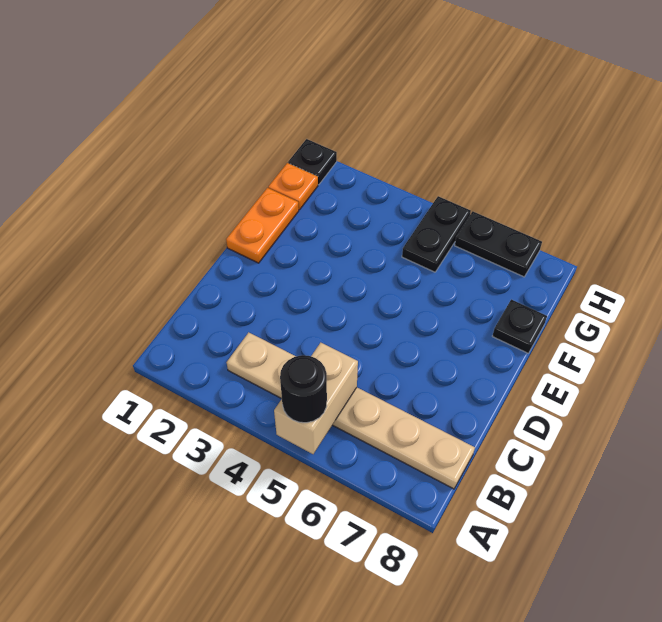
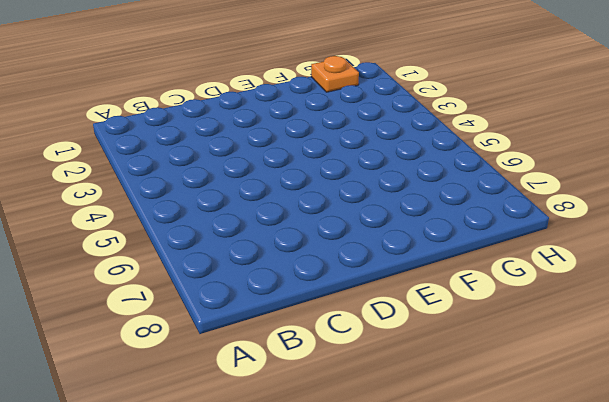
none -> tan plate B3:B8 level 1
none -> orange plate E1:F1 level 1

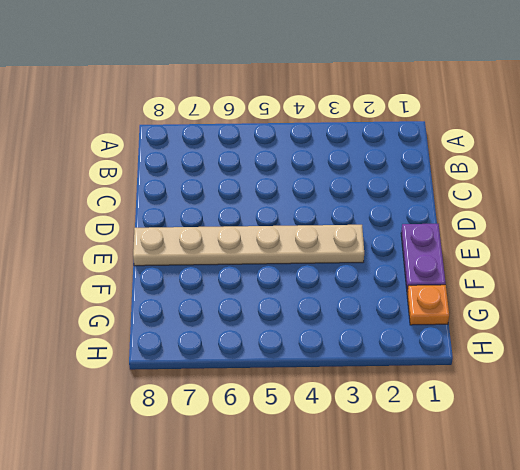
purple plate E1:F1 level 1 -> orange plate E1:F1 level 1
tan plate E3:E8 level 1 -> tan plate B3:B8 level 1
none -> black plate F8 level 1
none -> black plate G5:H5 level 1

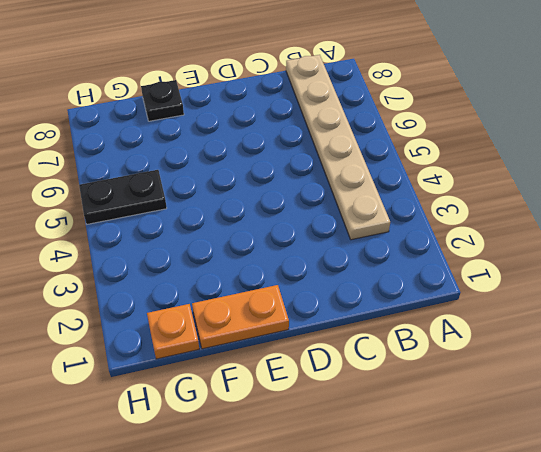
none -> black plate H1 level 1
none -> black plate H6:H7 level 1

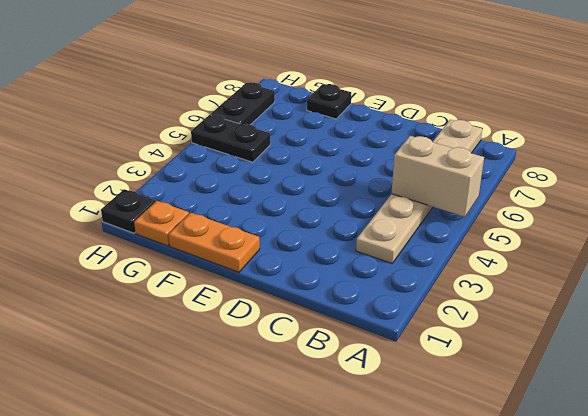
none -> black round brick A5 level 3

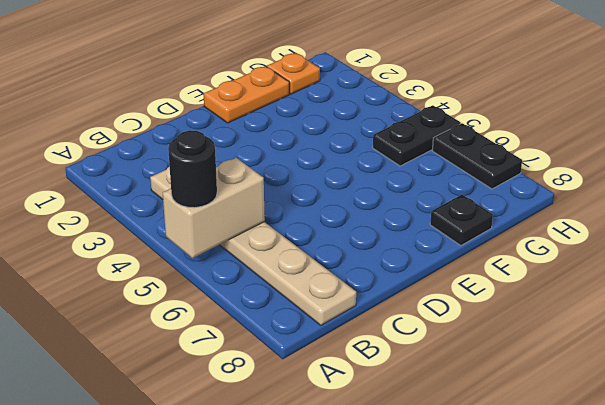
none -> black plate H1 level 1

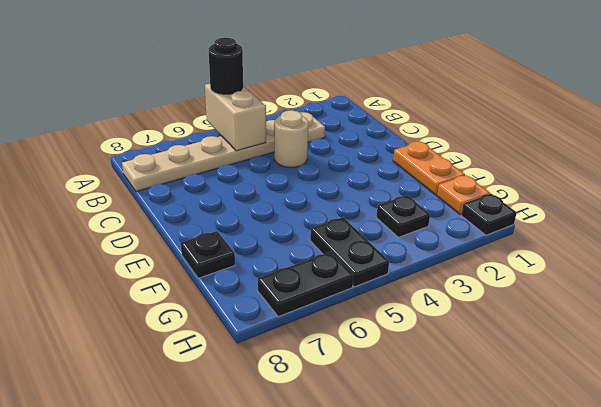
tan round brick C4 level 1 -> none
black plate G3 level 1 -> none

